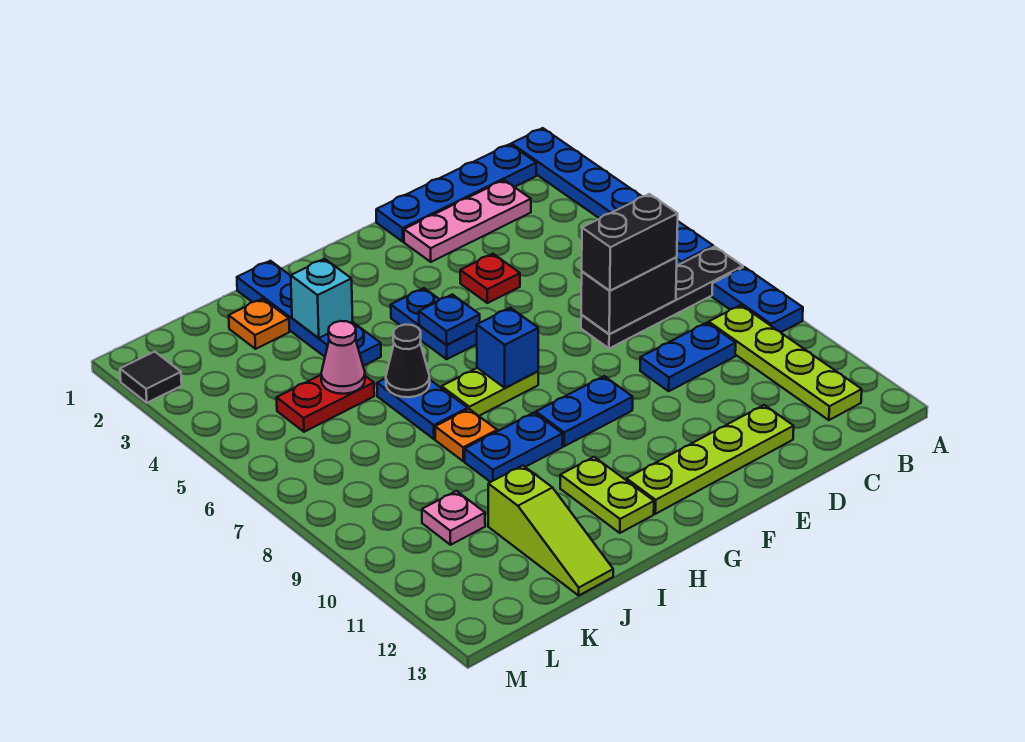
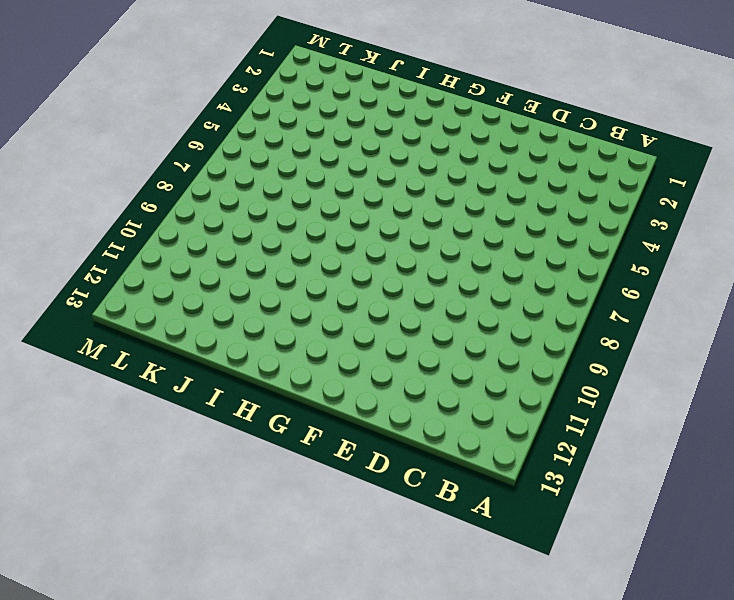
none -> blue plate A1:A6 level 1
none -> black plate A7:D7 level 1
none -> blue plate A8:A9 level 1

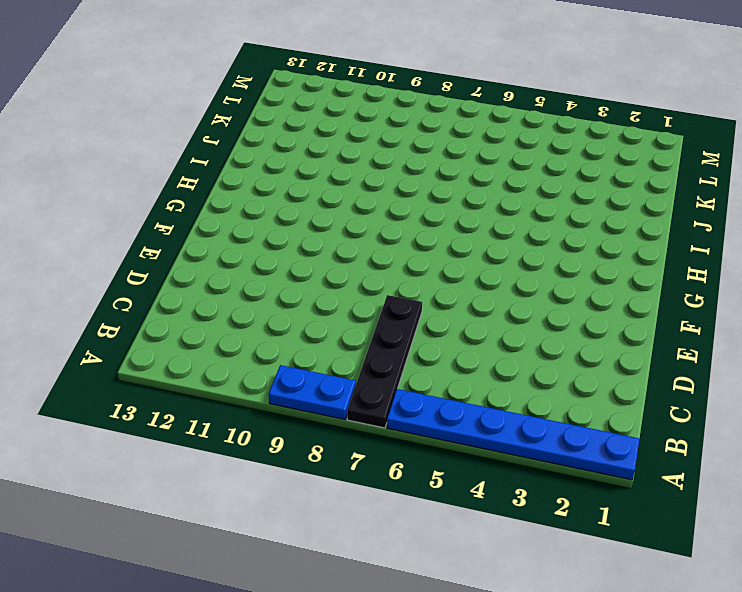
none -> blue plate B1:E1 level 1
none -> lime plate B9:B12 level 1
none -> pink plate C2:E2 level 1

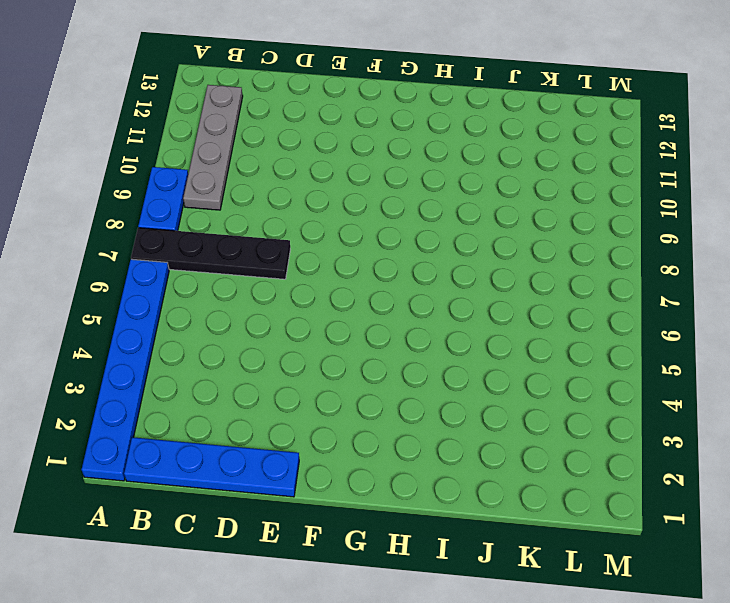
grey plate B9:B12 level 1 -> lime plate B9:B12 level 1
none -> pink plate C2:E2 level 1
none -> blue plate C9:D9 level 1
none -> lime plate D12:G12 level 1

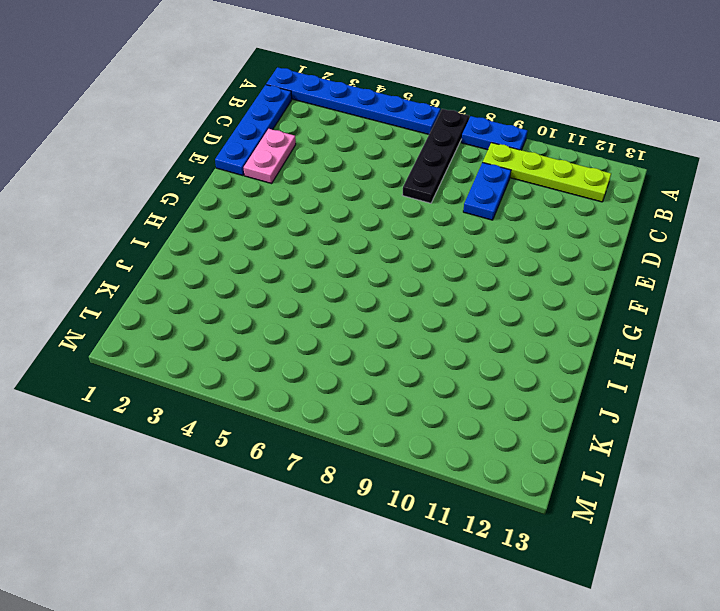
pink plate D2:E2 level 1 -> pink plate C2:E2 level 1
none -> lime plate D12:G12 level 1
none -> red plate E4 level 1
none -> blue plate F9:G9 level 1

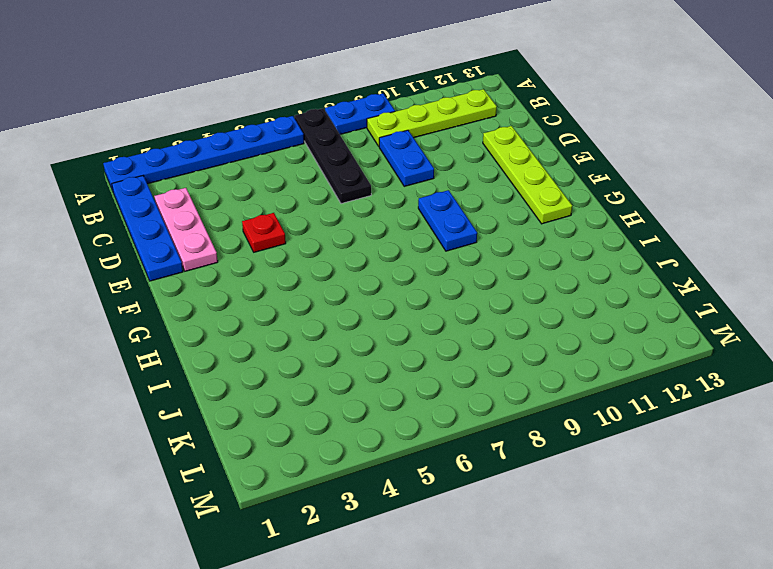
none -> blue plate G4:G5 level 1
none -> lime plate G7:H7 level 1
none -> blue plate H9:I9 level 1

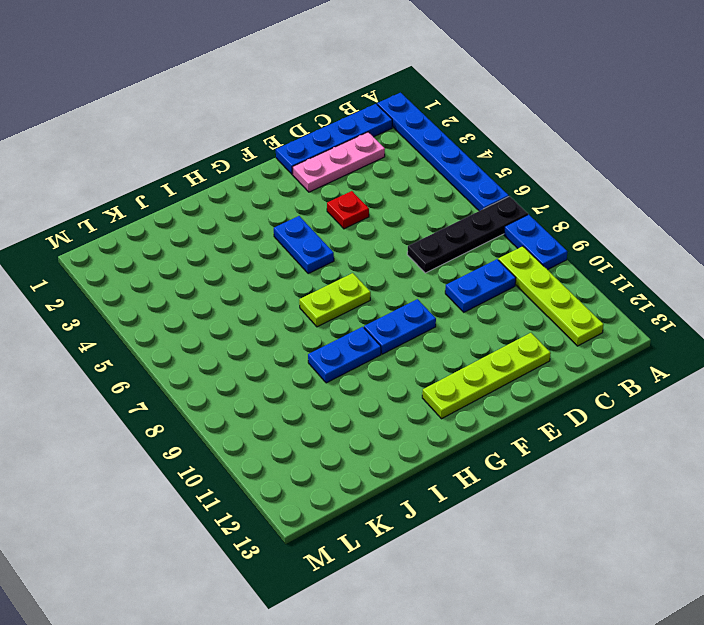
none -> lime plate H11:H12 level 1
none -> blue plate I1:I4 level 1
none -> blue plate I6:I7 level 1

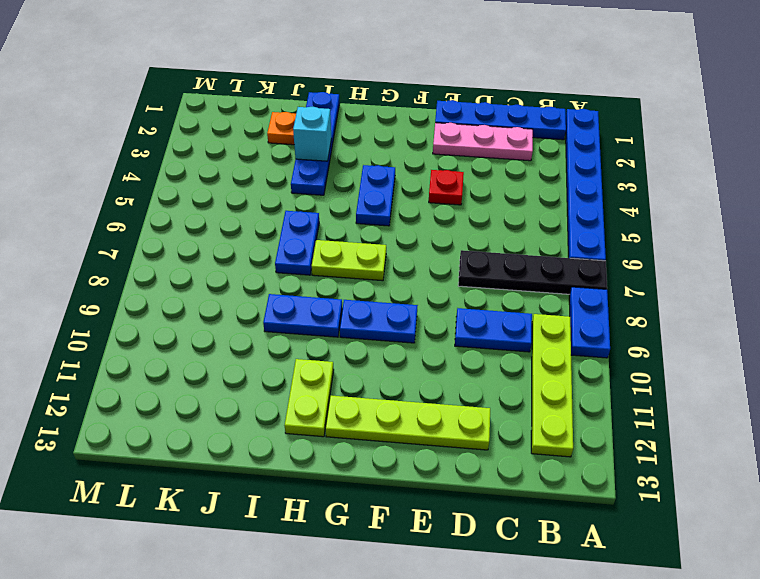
none -> orange plate I8 level 1
none -> red plate J5:K5 level 1
none -> lime slope J11:J13 level 1 top 11

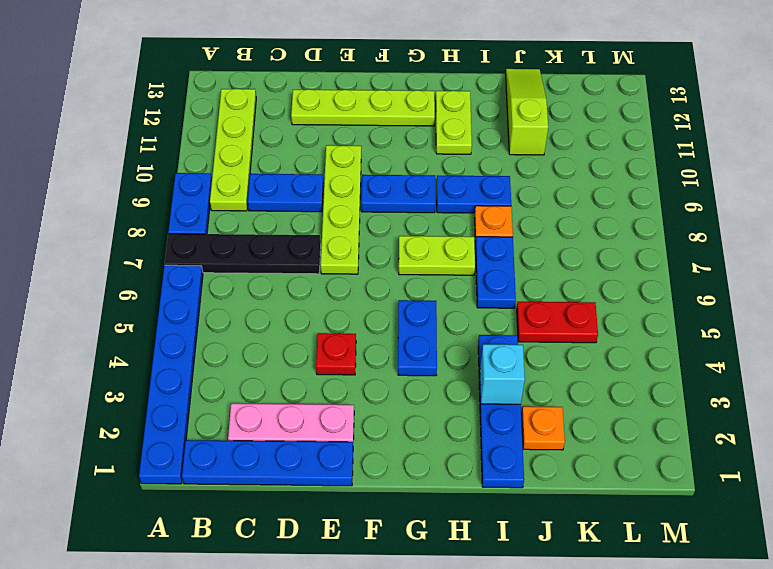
lime plate E7:E10 level 1 -> none
none -> pink plate K10 level 1
none -> black tile M2 level 1
none -> black brick C7:D7 level 2

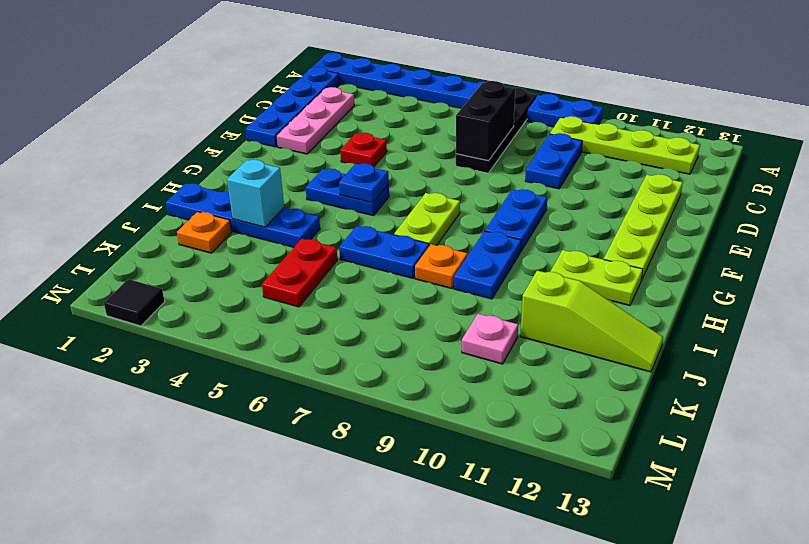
none -> blue brick G7 level 2
none -> black cone I6 level 2
none -> pink cone J5 level 2

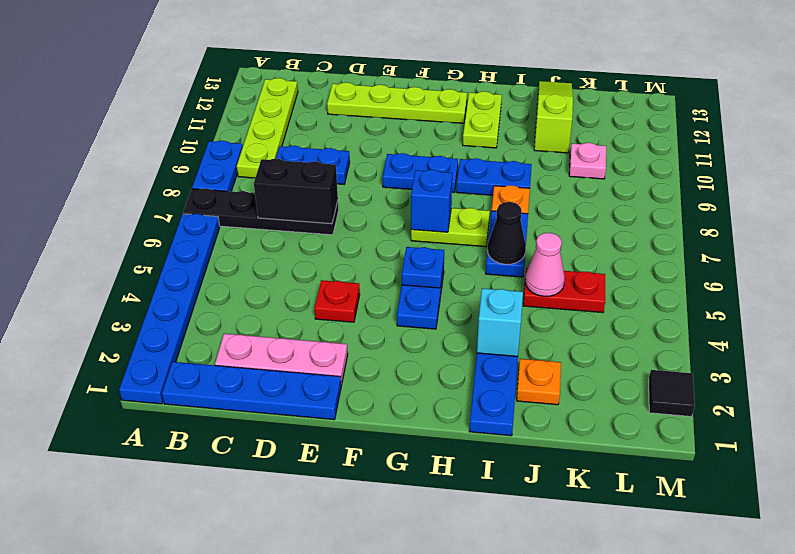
none -> black brick C7:D7 level 3

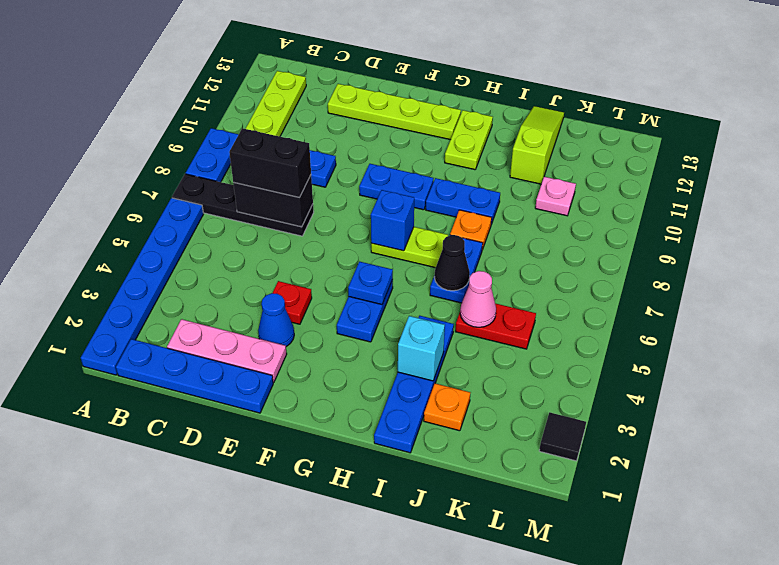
blue cone E3 level 1 -> none

